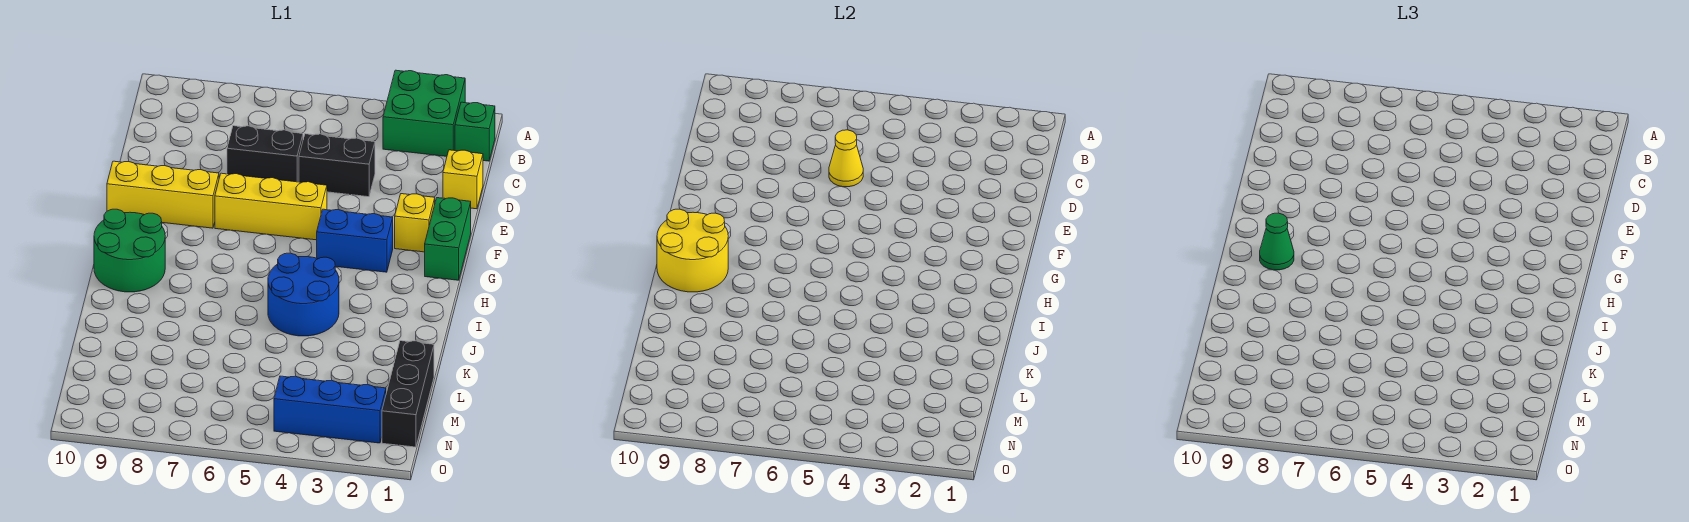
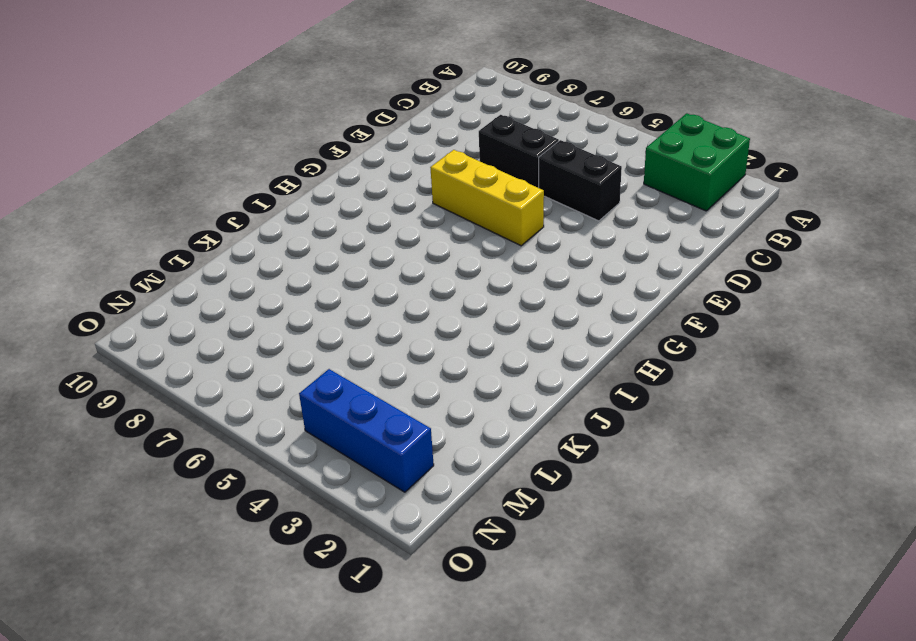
none -> green brick B1 level 1
none -> yellow brick D1 level 1
none -> green brick F1:G1 level 1

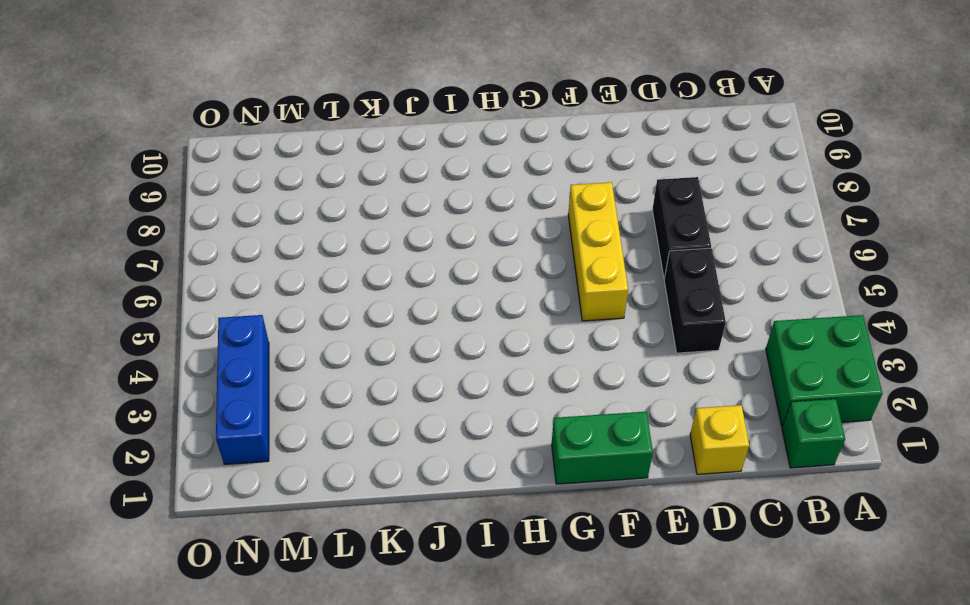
none -> yellow brick F2 level 1
none -> yellow brick F8:F10 level 1
none -> blue brick G3:G4 level 1

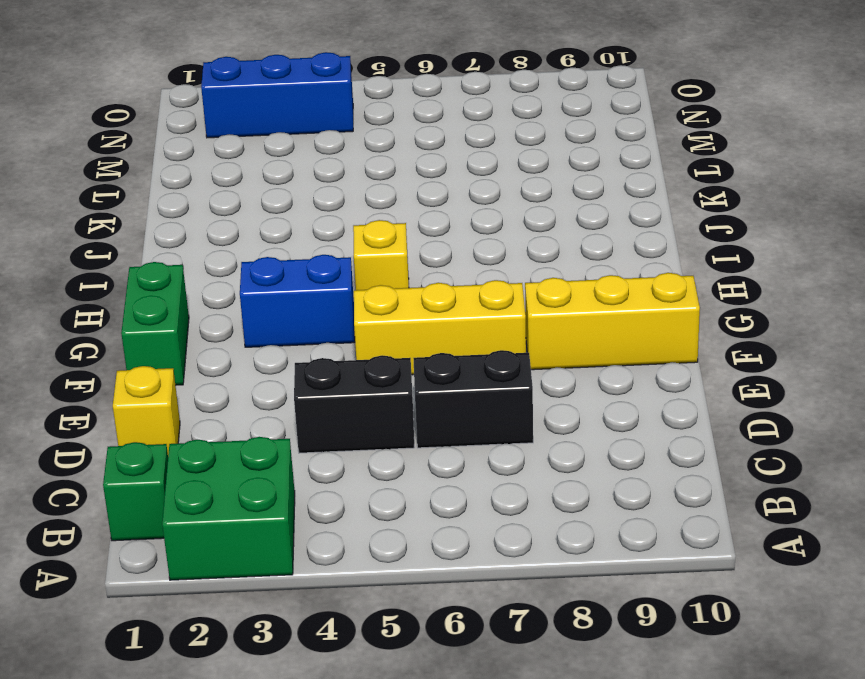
yellow brick H5 level 1 -> yellow brick F2 level 1
none -> green round brick H9:I10 level 1
none -> blue round brick I4:J5 level 1
none -> black brick L1:N1 level 1

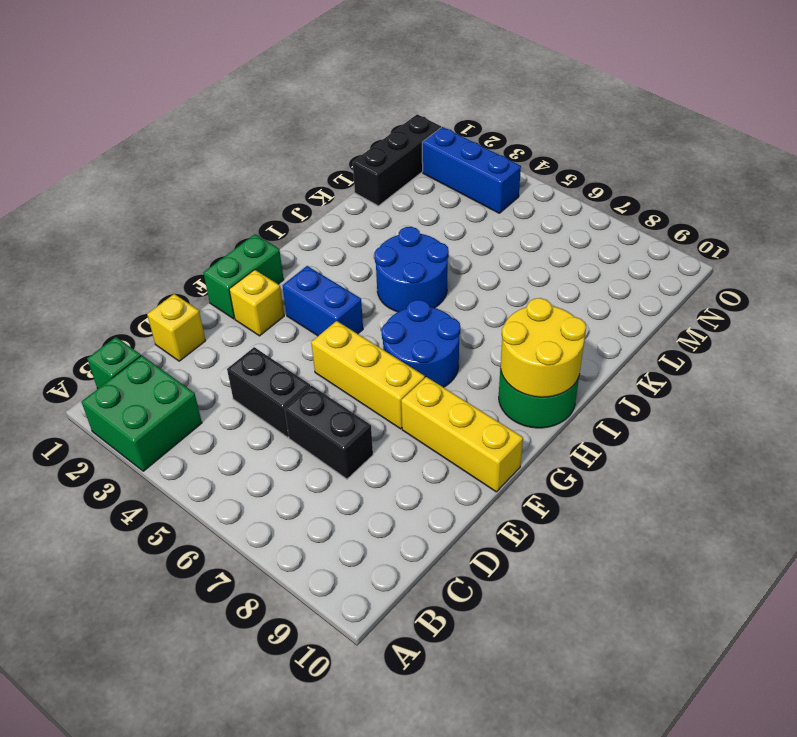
blue round brick G6:H7 level 1 -> none
none -> yellow cone D6 level 2
none -> green cone H9 level 3

